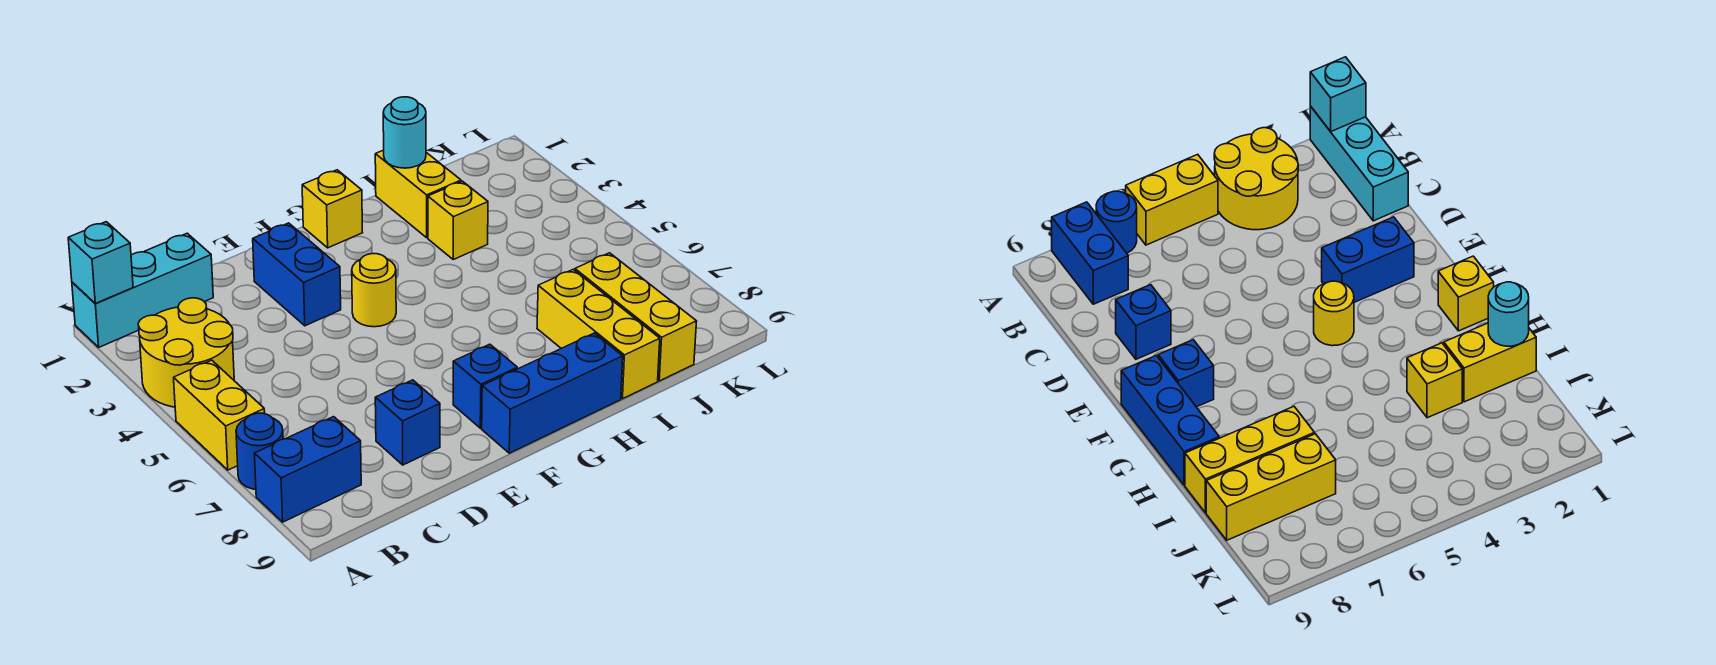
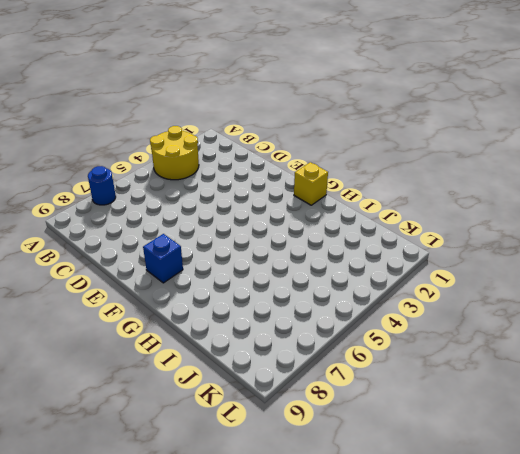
none -> cyan brick A1:C1 level 1
none -> yellow brick A5:A6 level 1
none -> blue brick A8:B8 level 1

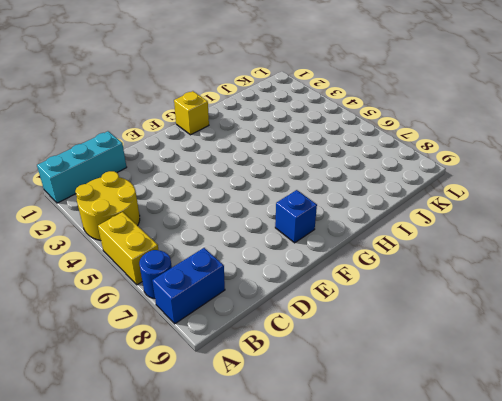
none -> blue brick D8 level 1
none -> blue brick E2:E3 level 1
none -> yellow round brick F4 level 1

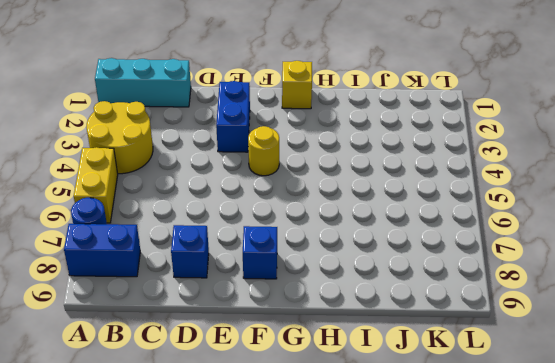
none -> blue brick F9:H9 level 1
none -> yellow brick I1:I2 level 1
none -> yellow brick I3 level 1

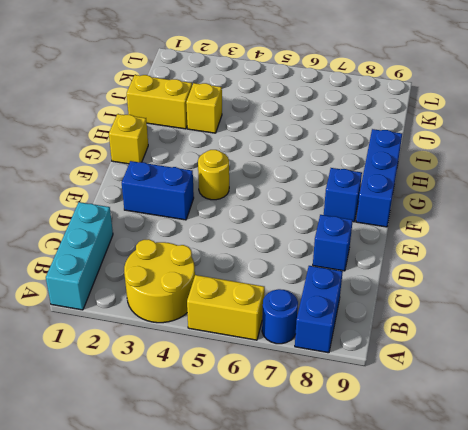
none -> yellow brick I7:I9 level 1
none -> yellow brick J7:J9 level 1
none -> cyan brick A1 level 2

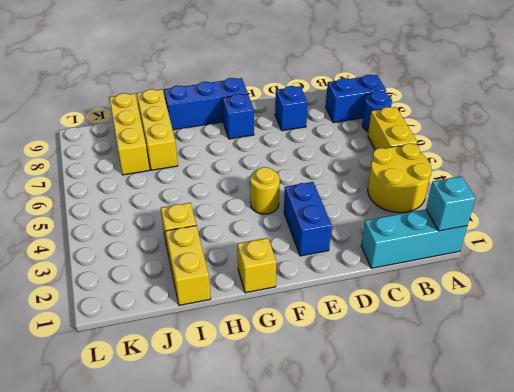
none -> cyan round brick I1 level 2

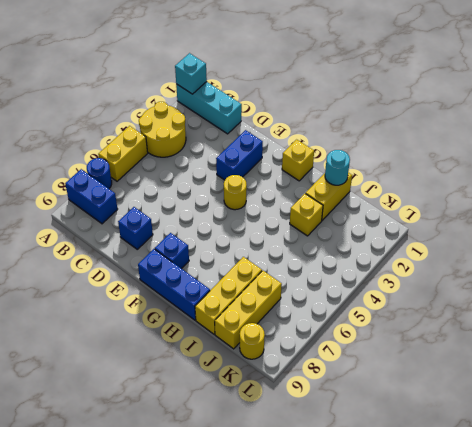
yellow round brick K9 level 1 -> none

